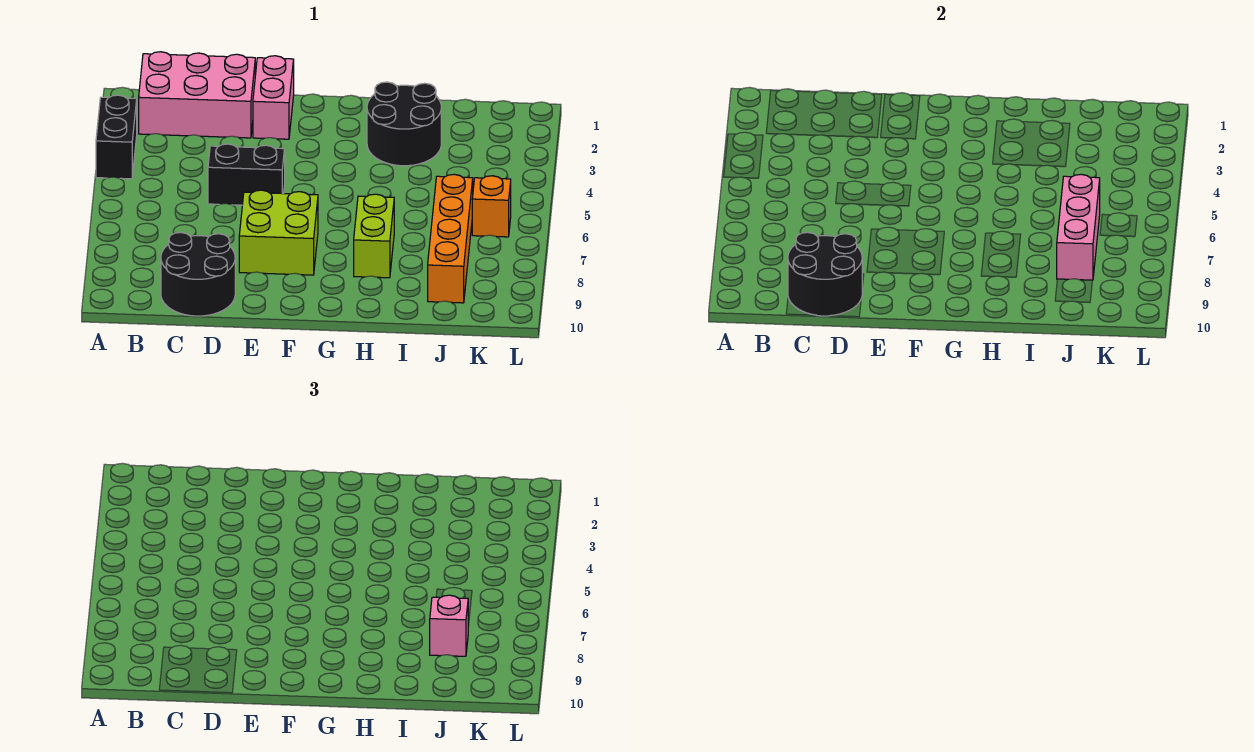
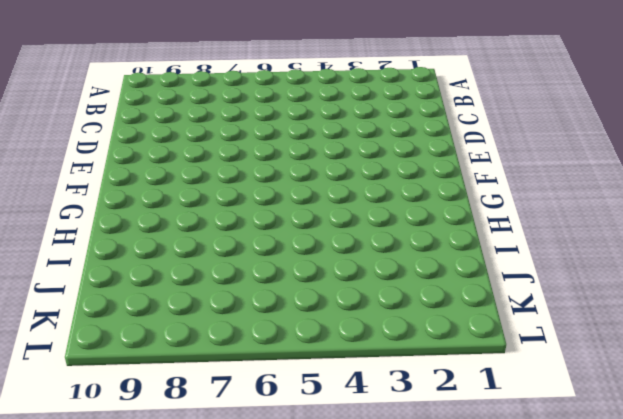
none -> black brick A3:A4 level 1
none -> pink brick B1:D2 level 1
none -> black round brick C9:D10 level 1

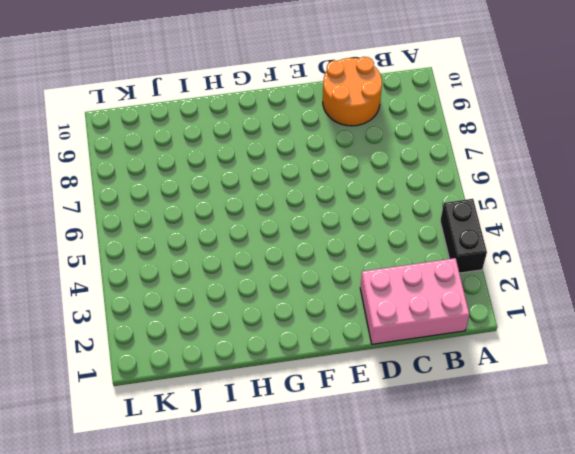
orange round brick C9:D10 level 1 -> black round brick C9:D10 level 1
none -> black brick D5:E5 level 1
none -> pink brick E1:E2 level 1
none -> lime brick E7:F8 level 1

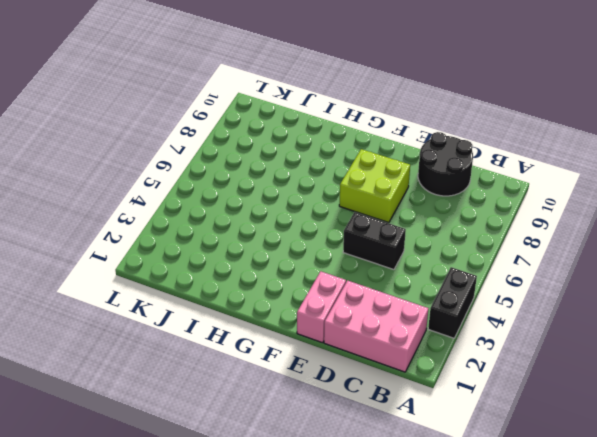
none -> black round brick H2:I3 level 1
none -> lime brick H7:H8 level 1
none -> orange brick J6:J9 level 1

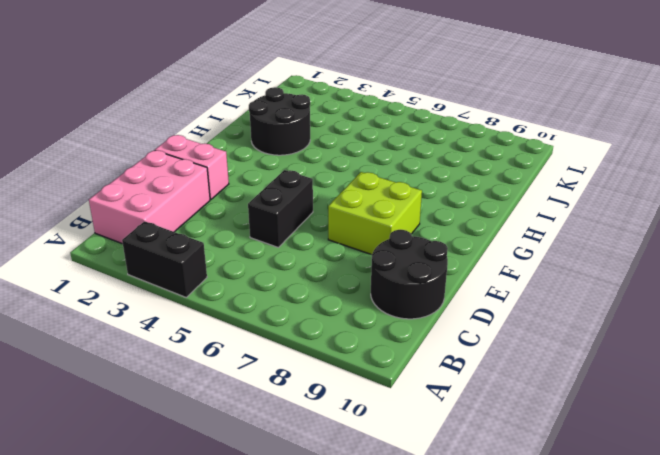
none -> lime brick H7:H8 level 1
none -> orange brick J6:J9 level 1
none -> orange brick K6 level 1

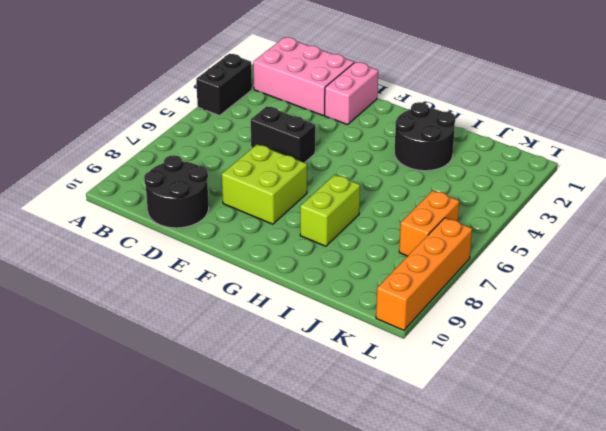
orange brick K6:K7 level 1 -> orange brick K6 level 1
orange brick L7:L10 level 1 -> orange brick J6:J9 level 1
none -> black round brick C9:D10 level 2
none -> pink brick J6:J8 level 2
none -> pink brick J8 level 3

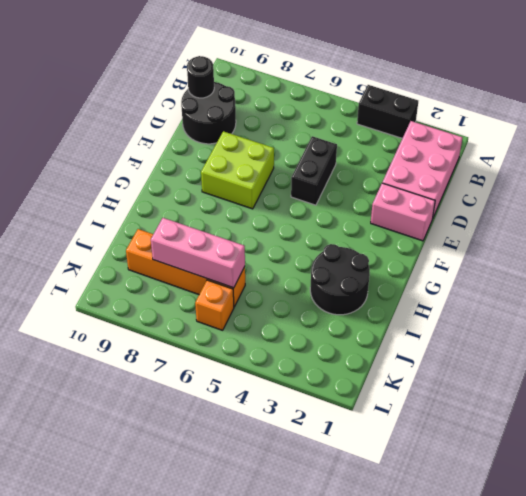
black round brick C10 level 2 -> black round brick C9:D10 level 2
none -> lime brick H7:H8 level 1
none -> pink brick J8 level 3

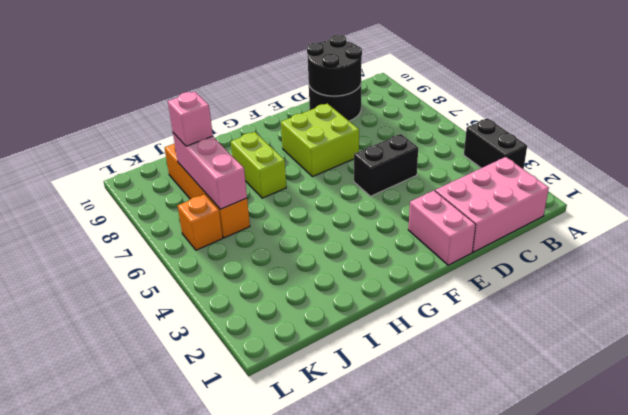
none -> black round brick H2:I3 level 1

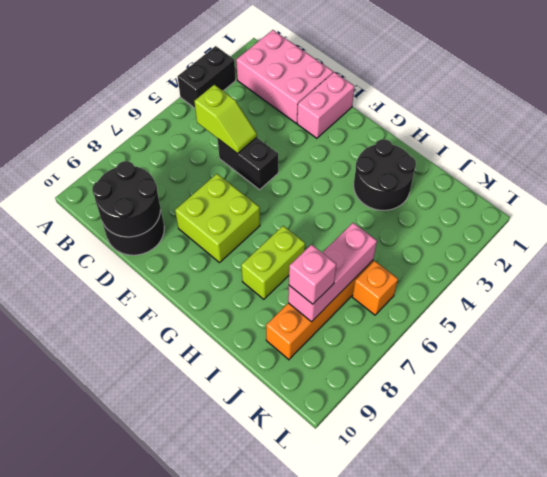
lime slope C5:D5 level 2 top C -> none

